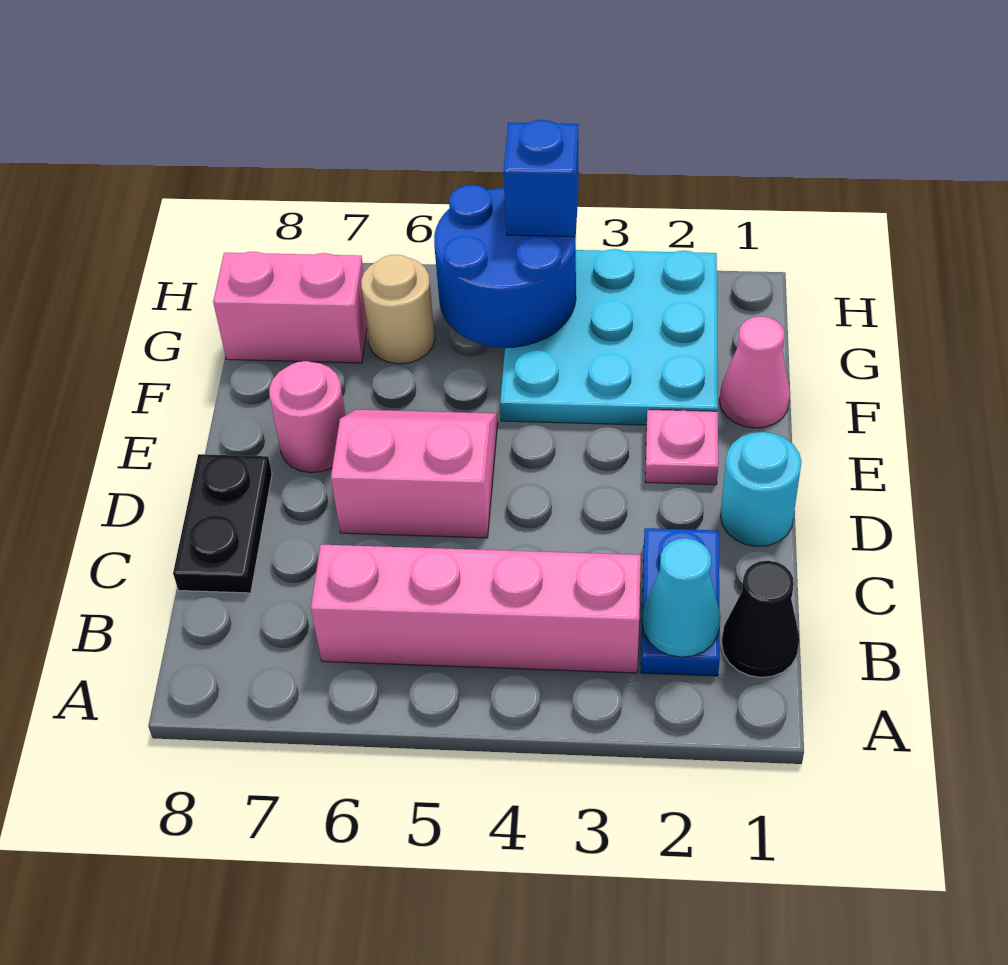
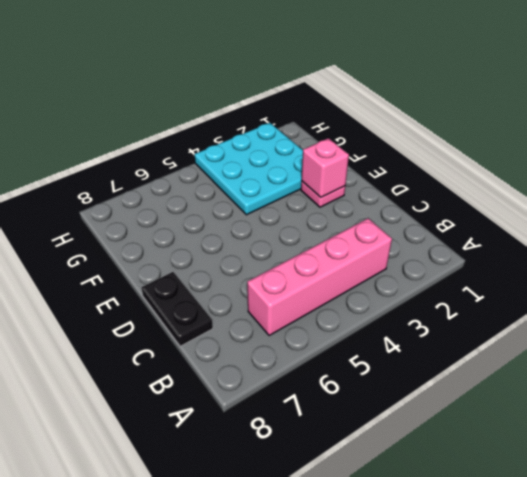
pink brick E2 level 2 -> none
none -> black cone B1 level 1
none -> blue plate B2:C2 level 1
none -> cyan round brick D1 level 1

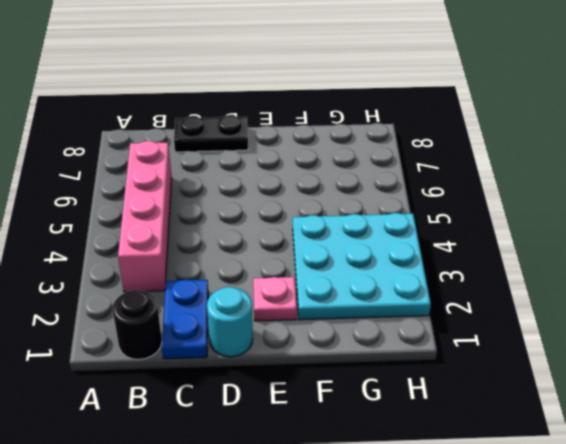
black round brick B1 level 1 -> black cone B1 level 1
blue plate C1:C2 level 1 -> blue plate B2:C2 level 1
none -> pink slope D5:E6 level 1 top D
none -> pink round brick E7 level 1
none -> pink cone F1 level 1

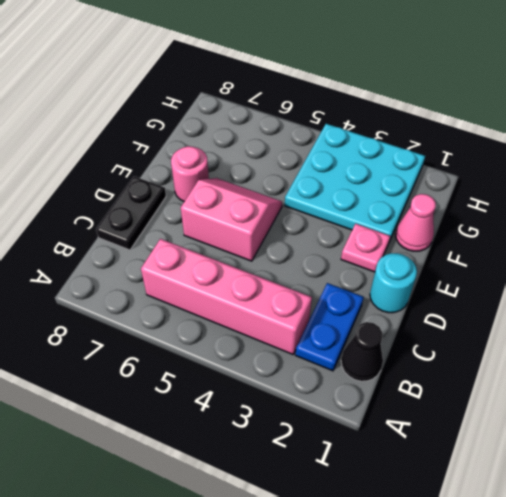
none -> tan round brick G6 level 1
none -> pink brick G7:G8 level 1
none -> cyan cone B2 level 2

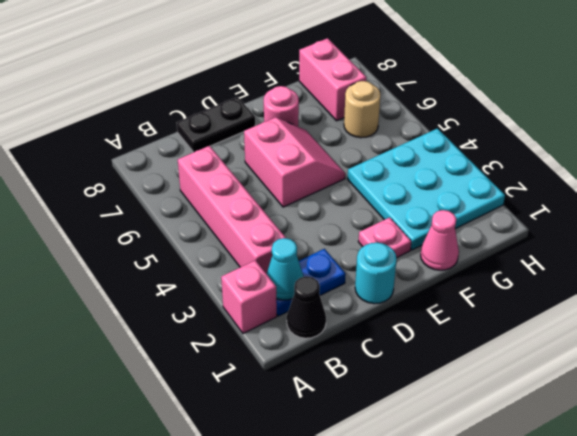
pink brick A2 level 1 -> none
none -> blue round brick G4:H5 level 2
none -> blue brick H4 level 3

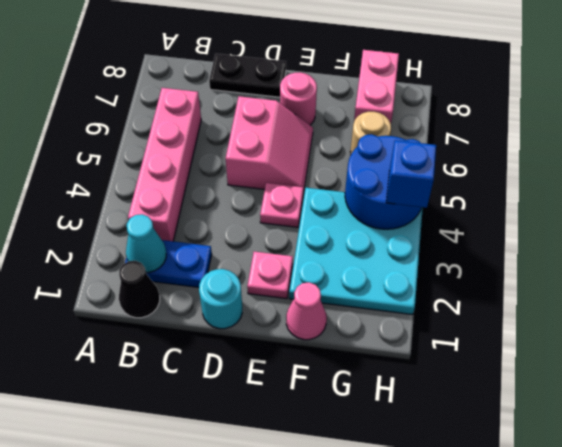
pink plate E4 level 1 -> none

